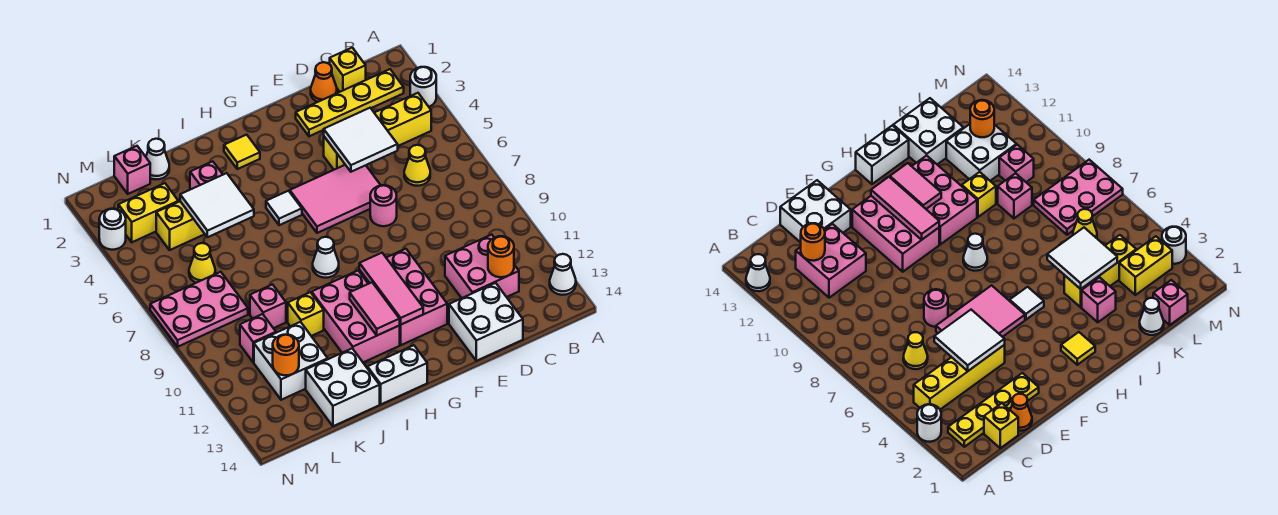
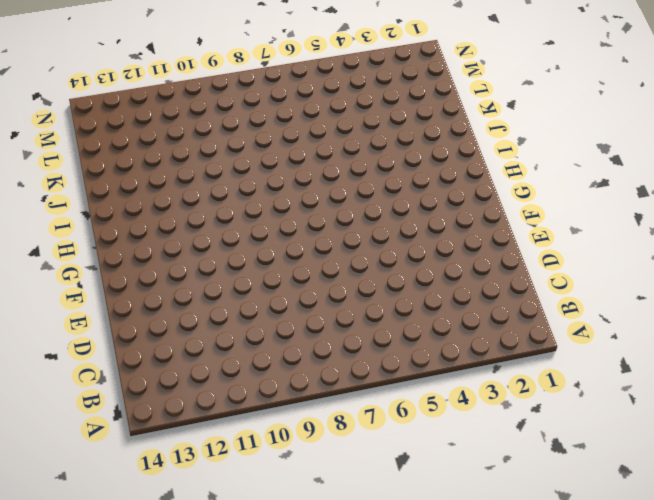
none -> white round brick A3 level 1
none -> white cone A13 level 1
none -> yellow plate B2:E2 level 1
none -> yellow brick B4:E4 level 1

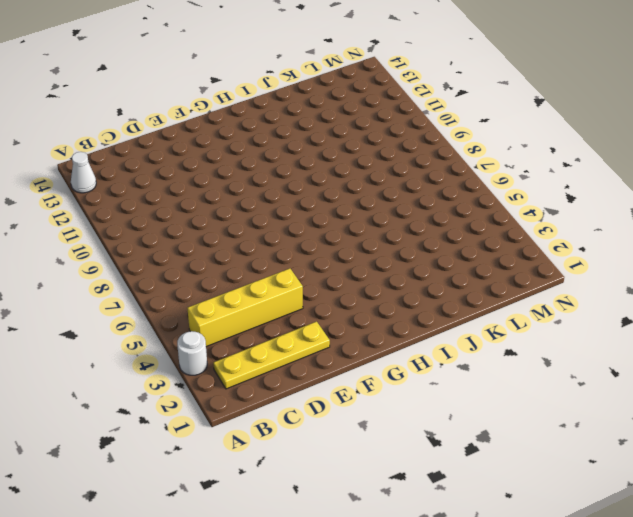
none -> yellow brick C1 level 1
none -> yellow cone C6 level 1
none -> pink brick C11:D12 level 1
none -> orange cone D1 level 1

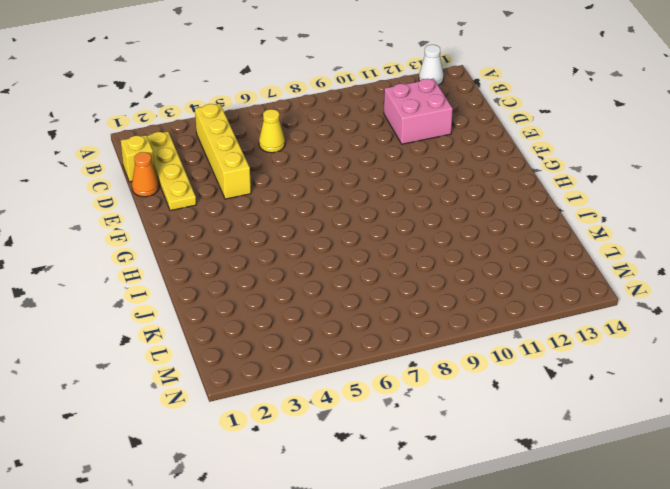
none -> white round brick A3 level 1
none -> white brick D13:E14 level 1
none -> pink tile E5:G6 level 1
none -> pink round brick E7 level 1

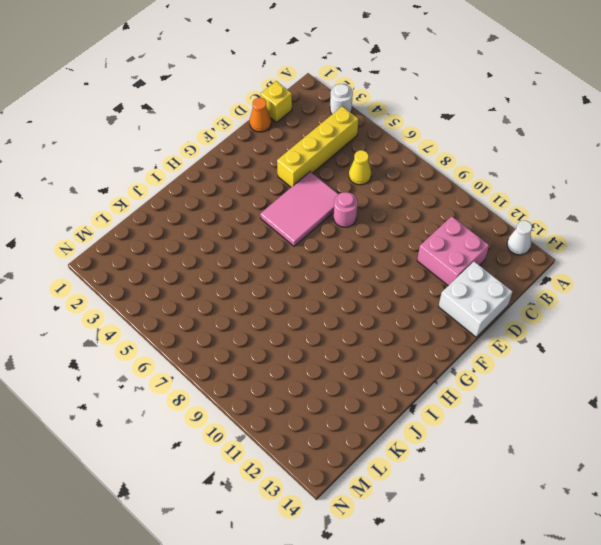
none -> yellow plate B2:E2 level 1
none -> pink brick F10:G12 level 1
none -> yellow tile H2 level 1
none -> white tile H5 level 1

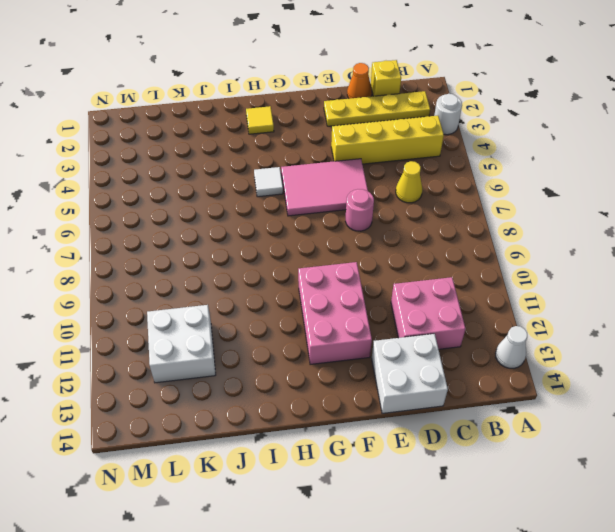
none -> white cone H8 level 1
none -> pink brick H10:I12 level 1
none -> white brick H14:I14 level 1
none -> pink brick J3 level 1

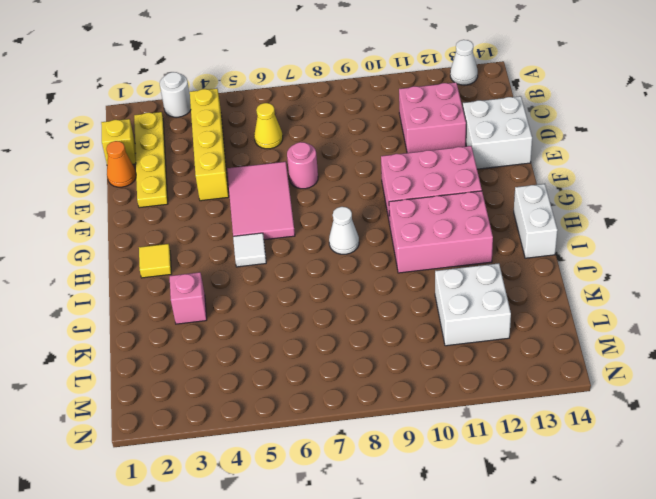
none -> yellow brick J4:L4 level 1
none -> yellow brick J10 level 1
none -> white brick J13:K14 level 1
none -> white cone K1 level 1

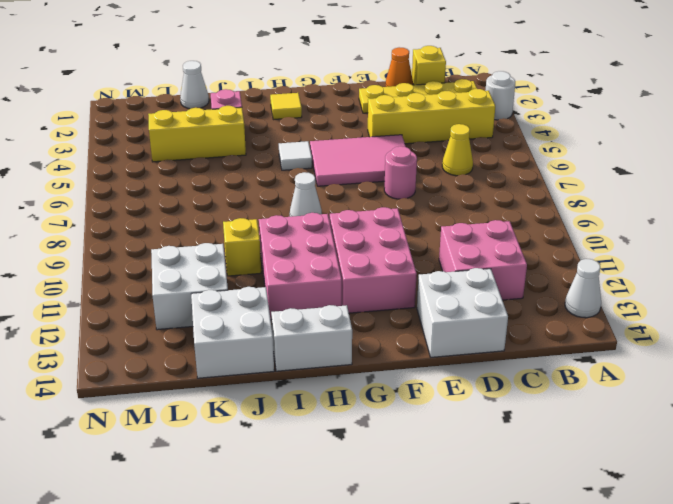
none -> pink brick K9 level 1
none -> pink brick L1 level 1
none -> yellow brick L3:M3 level 1
none -> yellow cone L6 level 1

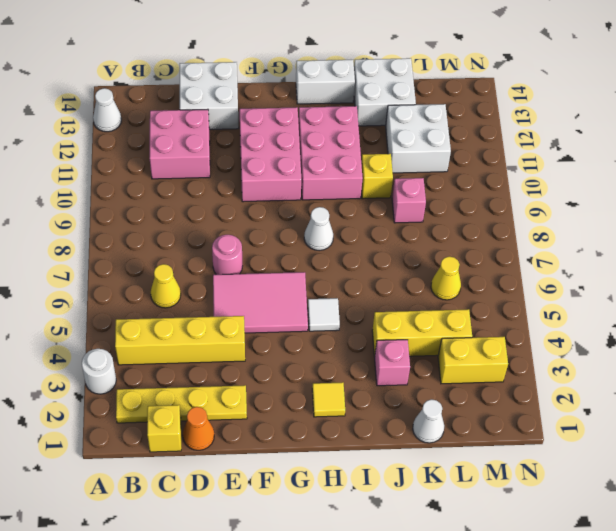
none -> pink brick L1 level 1
none -> pink plate L7:N8 level 1
none -> pink brick L10 level 1
none -> white round brick N3 level 1

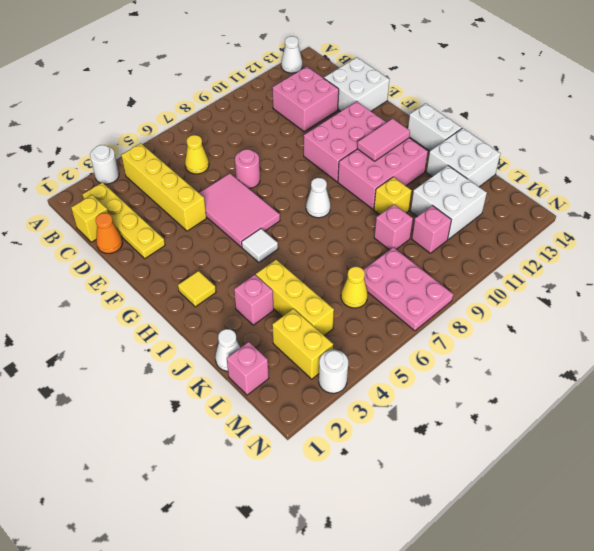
none -> orange round brick C12 level 2
none -> white tile D4:E5 level 2
none -> pink tile G10:G12 level 2
none -> white tile J4:K5 level 2

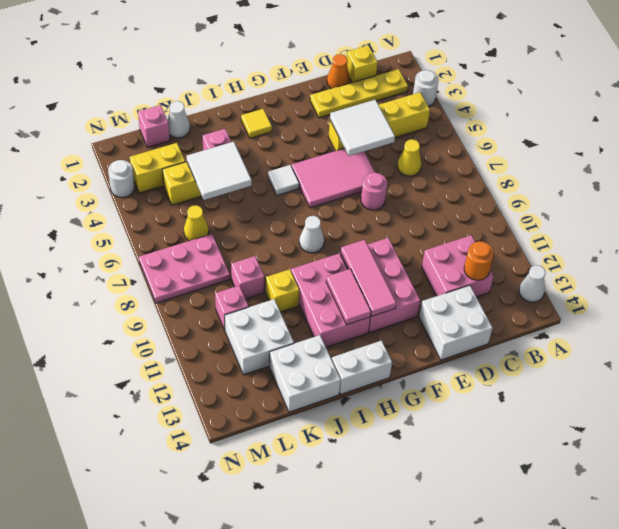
none -> orange round brick L12 level 2

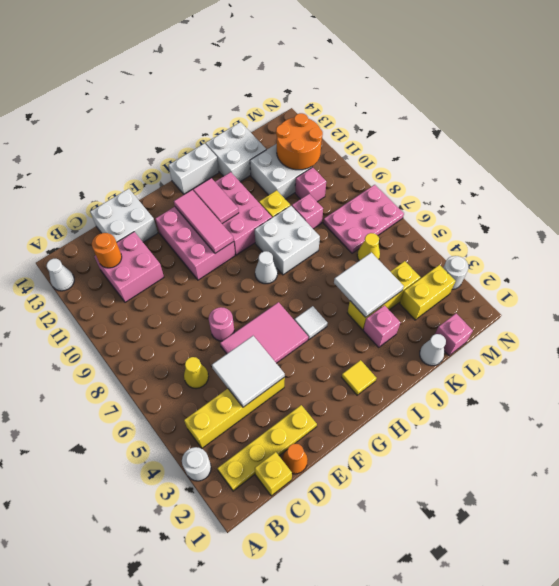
white brick I8:J9 level 1 -> none
orange round brick L11:M12 level 2 -> orange round brick L12 level 2

